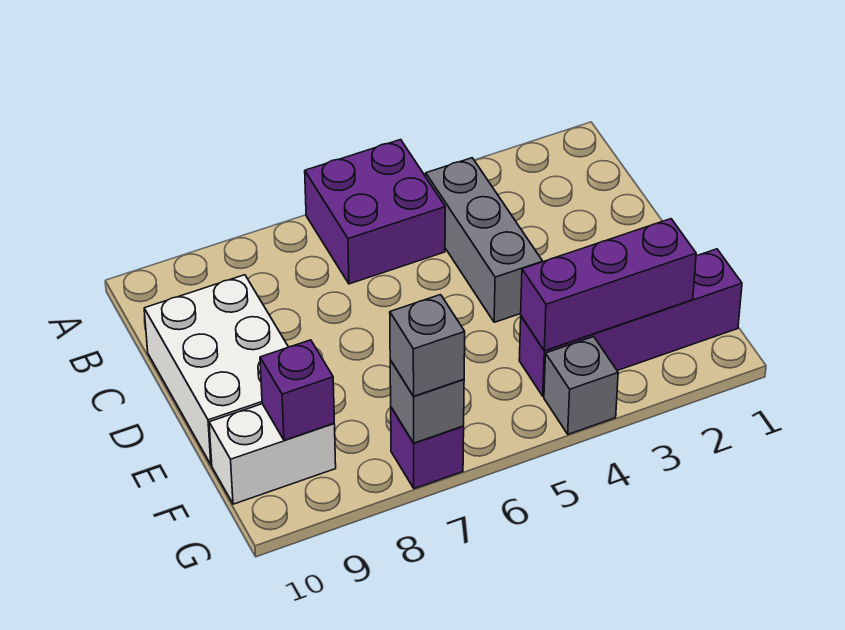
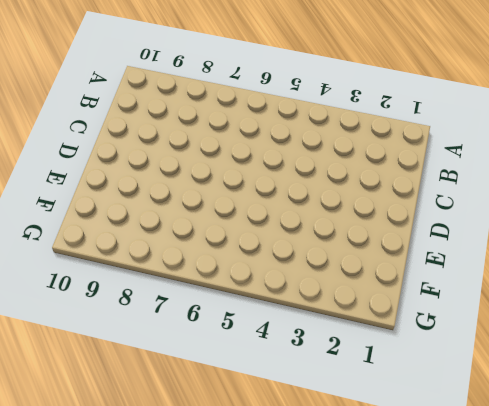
none -> purple brick A5:B6 level 1
none -> grey brick B4:D4 level 1

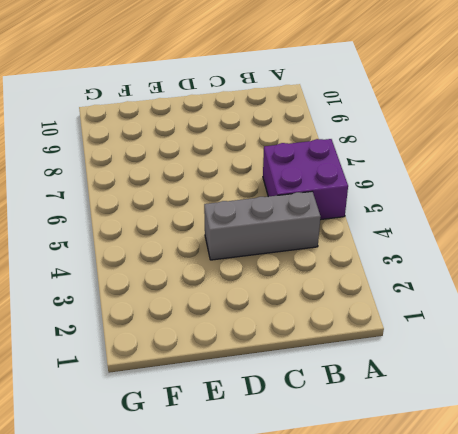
none -> white brick C9:E10 level 1
none -> purple brick F1:F4 level 1

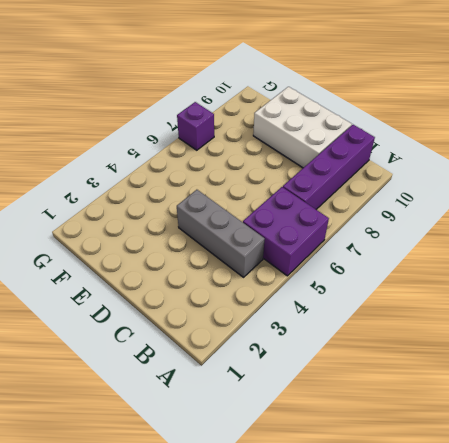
purple brick B7:B10 level 1 -> purple brick F1:F4 level 1
none -> white brick F9:F10 level 1
none -> grey brick G4 level 1

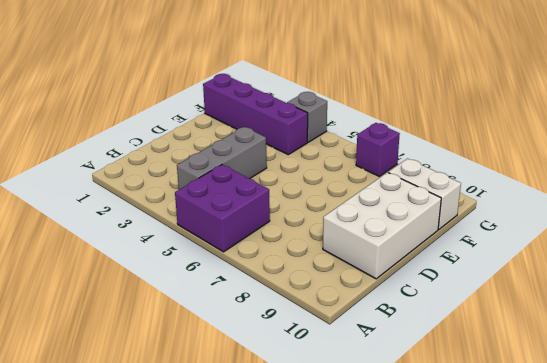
none -> purple brick F2:F4 level 2
none -> purple brick F9 level 2

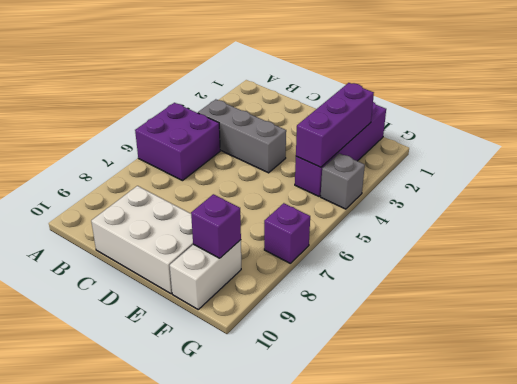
none -> grey brick G7 level 2
none -> grey brick G7 level 3

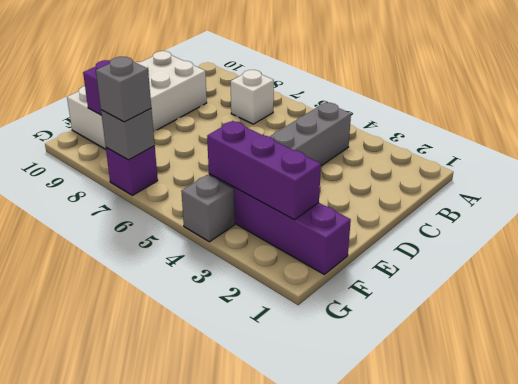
white brick B7 level 1 -> none
none -> purple brick A5:B6 level 1

